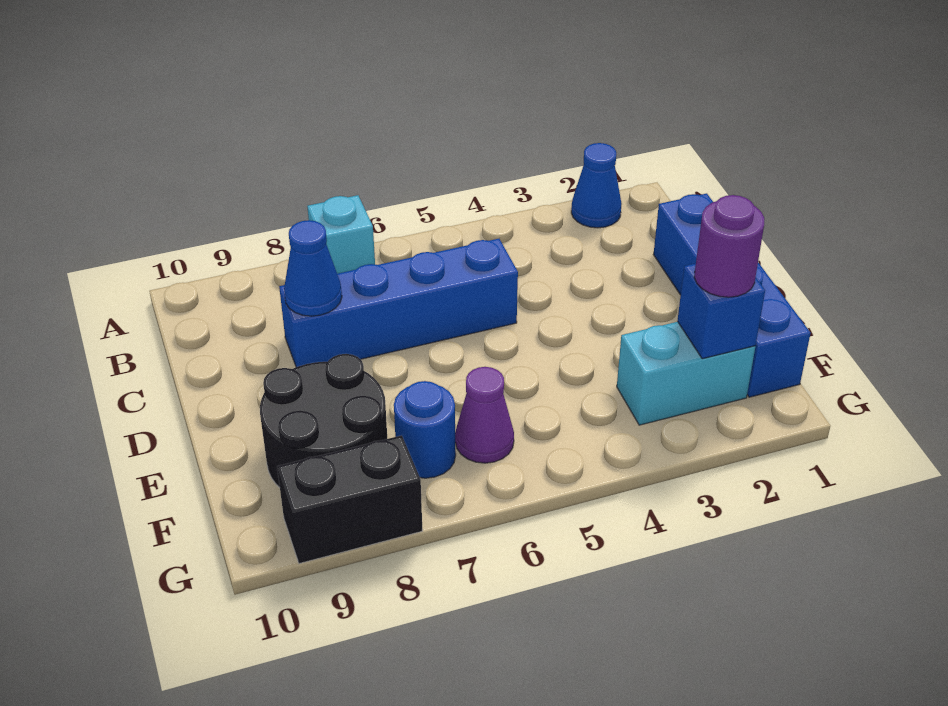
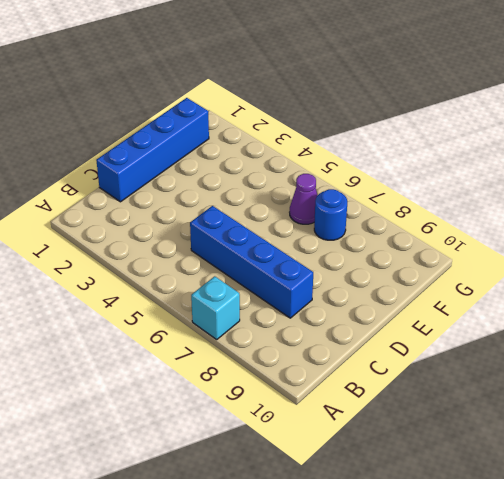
none -> blue cone A2 level 1
none -> black round brick E8:F9 level 1
none -> cyan brick F2:F3 level 1

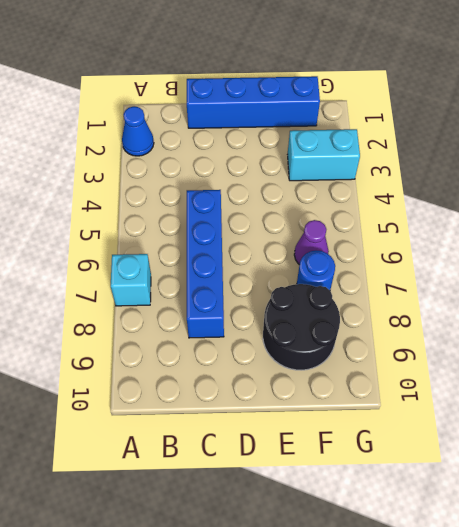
cyan brick F3:G3 level 1 -> cyan brick F2:F3 level 1
none -> black brick G8:G9 level 1
none -> blue cone C8 level 2
none -> blue brick F2 level 2

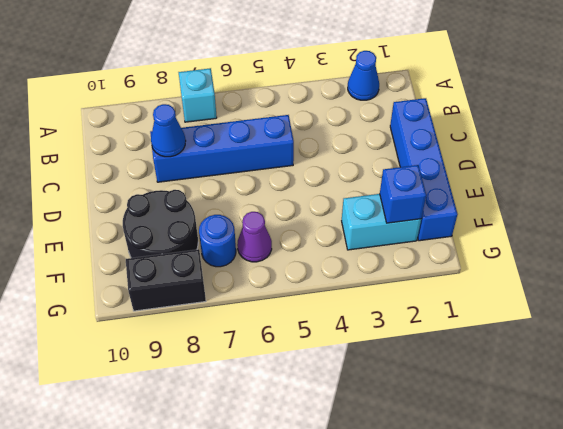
none -> purple round brick F2 level 3

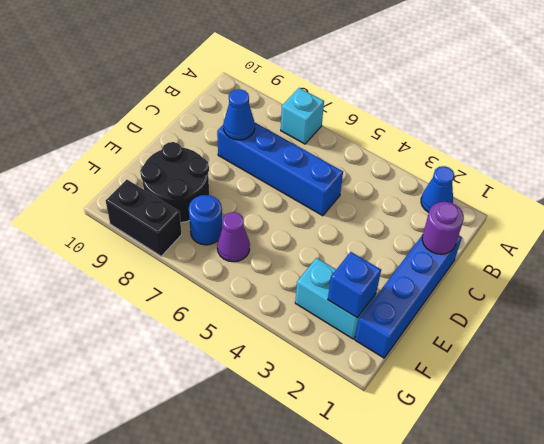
purple round brick C1 level 2 -> purple round brick F2 level 3

